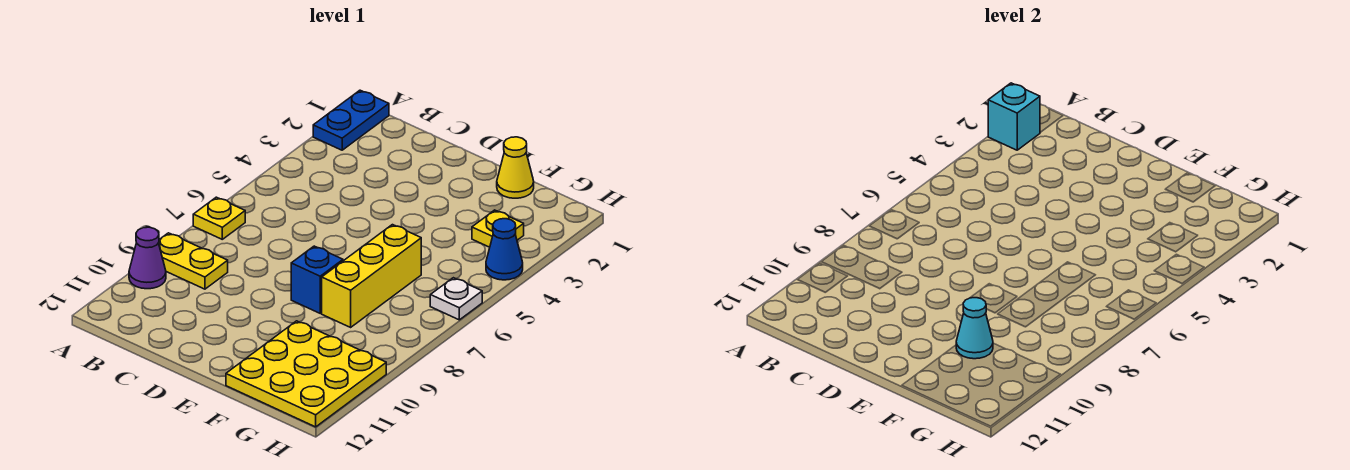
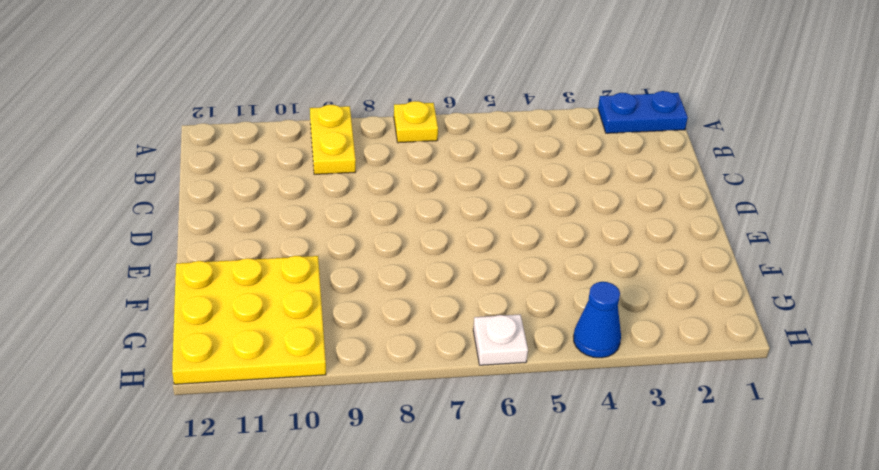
none -> purple cone A10 level 1
none -> blue brick E8 level 1
none -> yellow cone F1 level 1

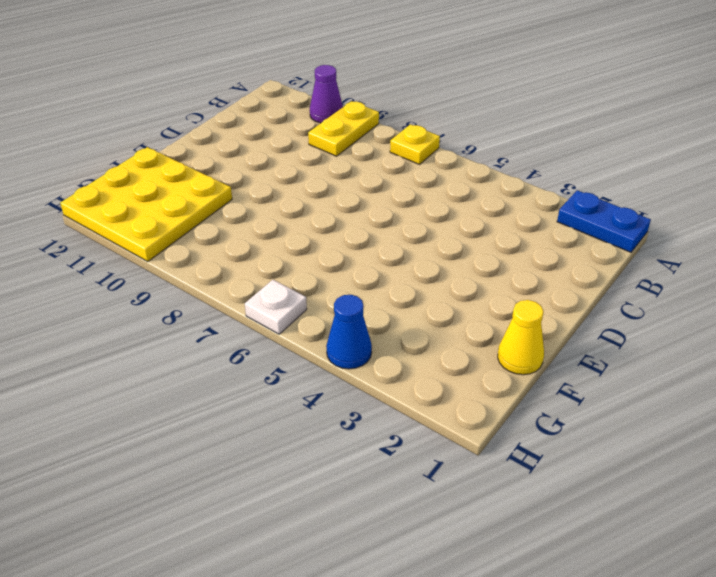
none -> blue brick E8 level 1
none -> yellow brick F6:F8 level 1
none -> yellow plate G3 level 1

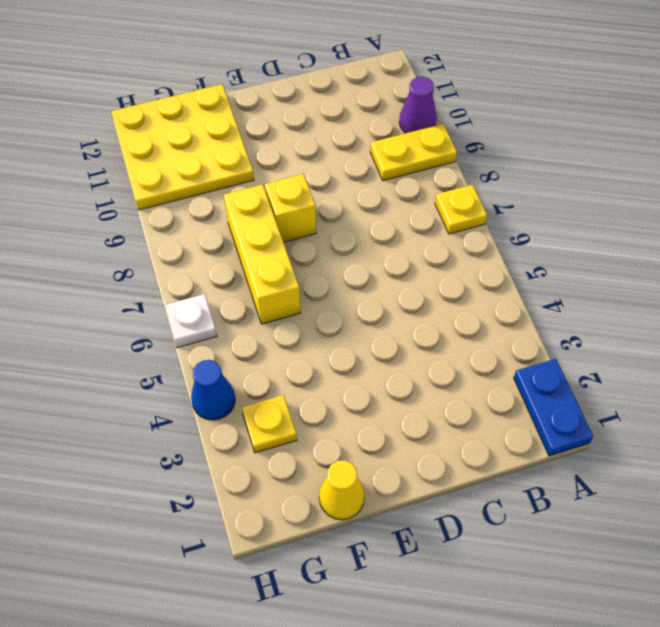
yellow brick E8 level 1 -> blue brick E8 level 1
none -> cyan brick A2 level 2
none -> cyan cone F10 level 2

